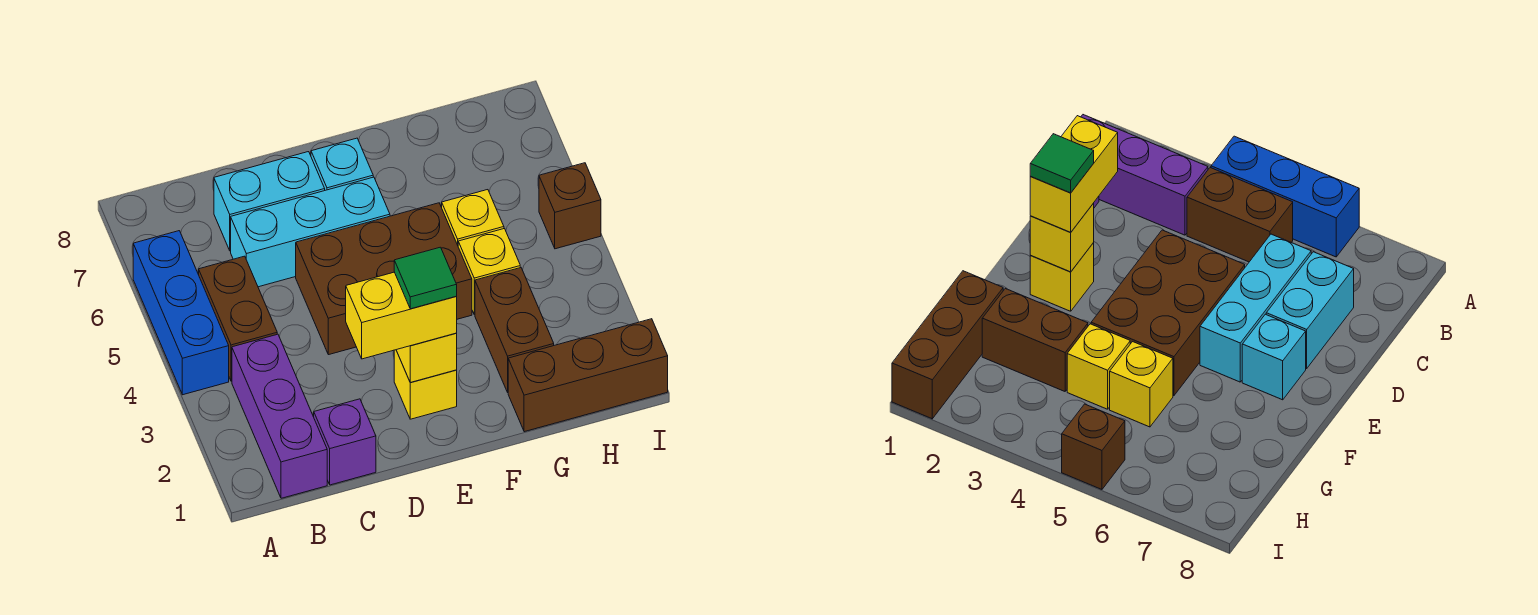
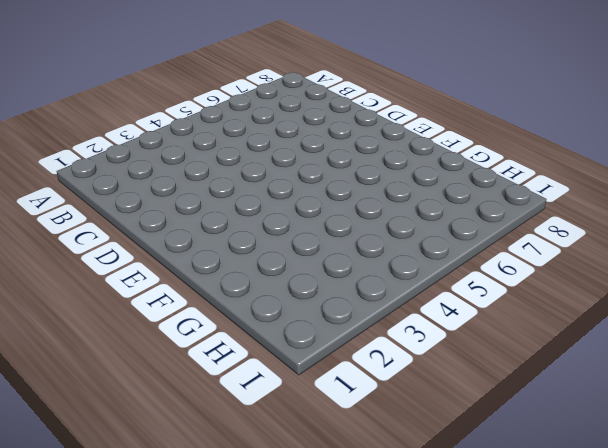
none -> blue brick A4:A6 level 1
none -> purple brick B1:B3 level 1
none -> brown brick B4:B5 level 1

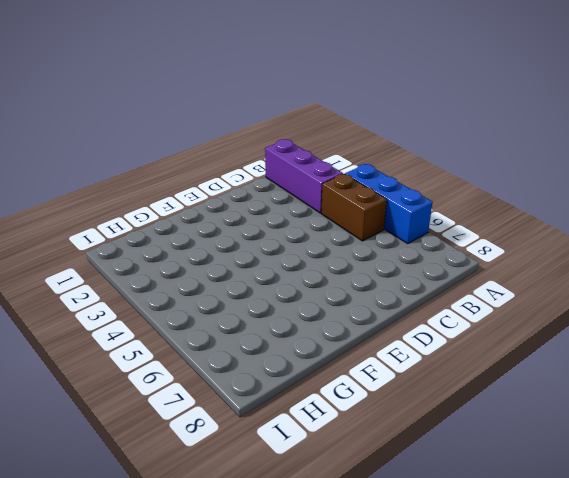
none -> purple brick C1 level 1
none -> cyan brick C6:E6 level 1
none -> cyan brick C7:D7 level 1

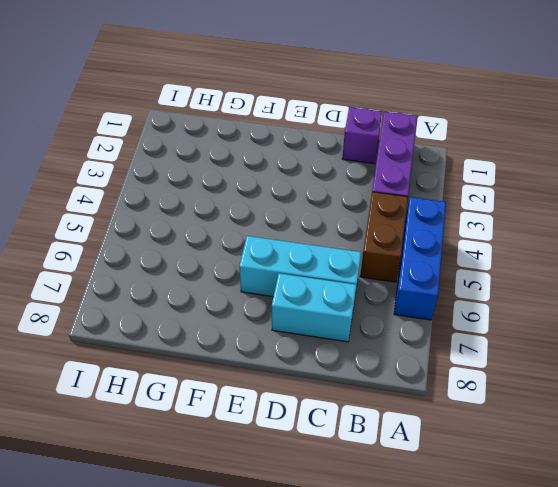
none -> brown brick D4:F5 level 1
none -> yellow brick E2 level 1
none -> cyan brick E7 level 1

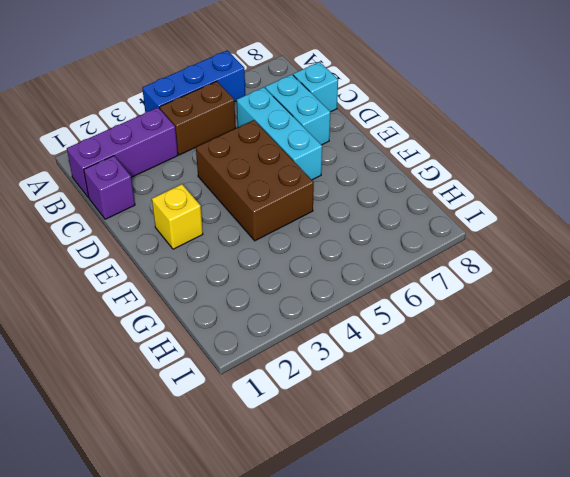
cyan brick C8 level 1 -> cyan brick E7 level 1
none -> brown brick G1:I1 level 1
none -> brown brick G2:G3 level 1
none -> yellow brick G4 level 1

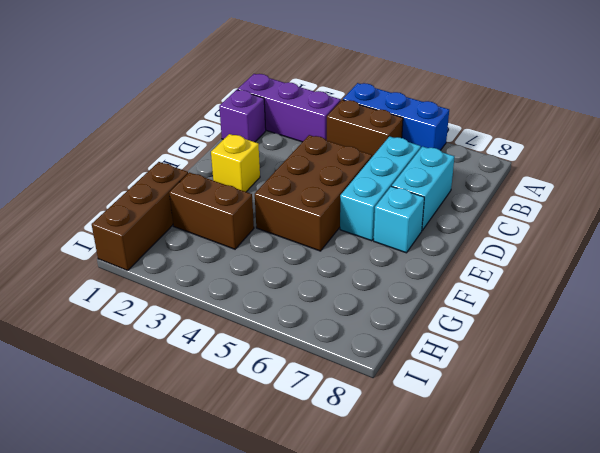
none -> yellow brick G4 level 1
none -> yellow brick G5 level 1
none -> brown brick I5 level 1

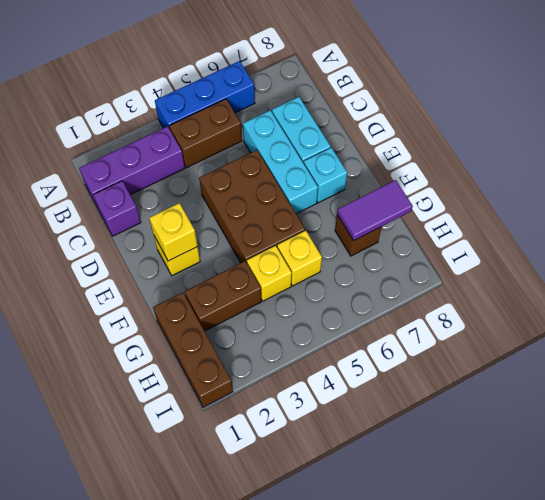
brown brick G7 level 1 -> brown brick I5 level 1
purple tile G7:G8 level 2 -> none
none -> yellow brick D2:E2 level 3
none -> green tile E2 level 4

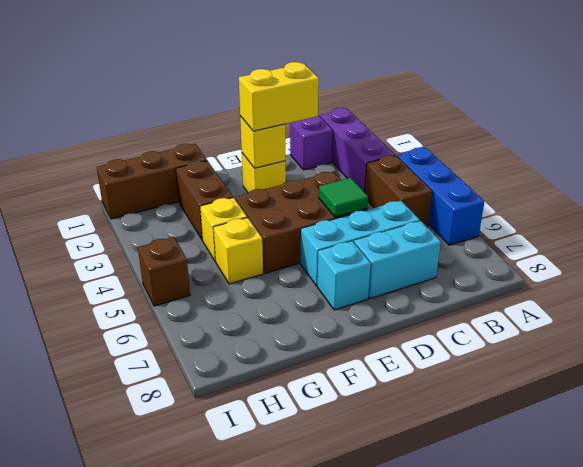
green tile D5 level 2 -> green tile E2 level 4

